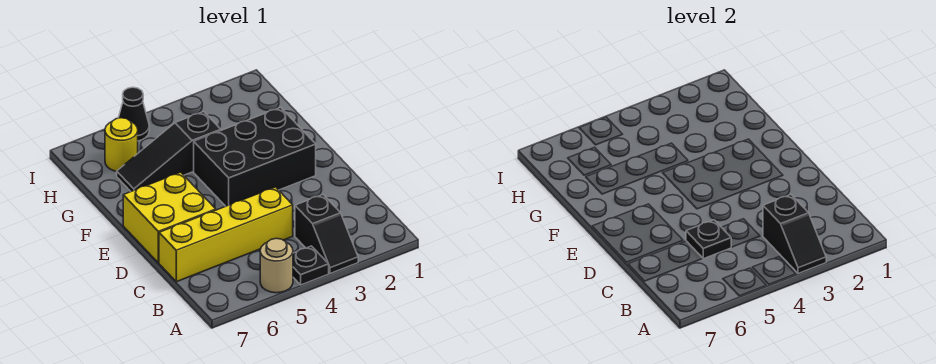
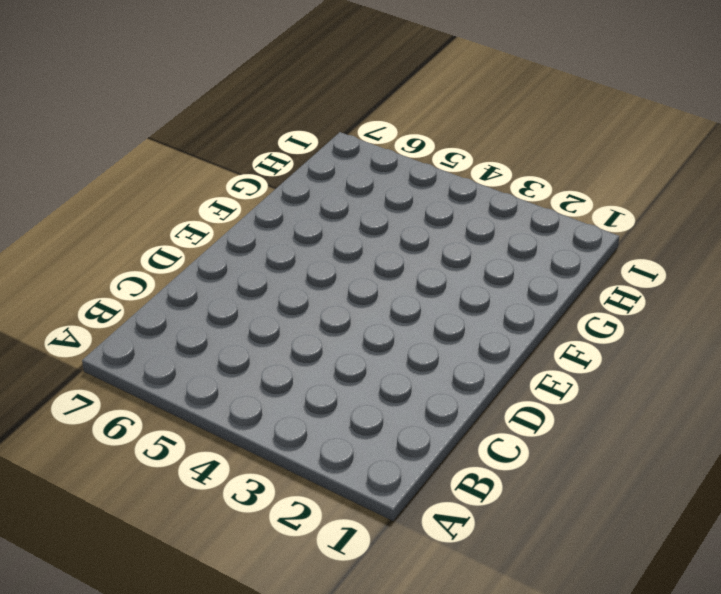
none -> black slope A3:B3 level 1 top B
none -> black plate A4 level 1

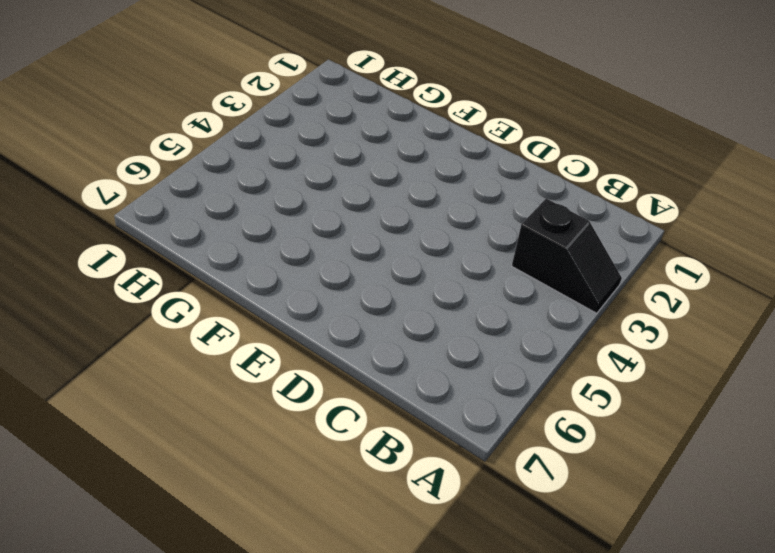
none -> black plate A4 level 1
none -> tan round brick A5 level 1

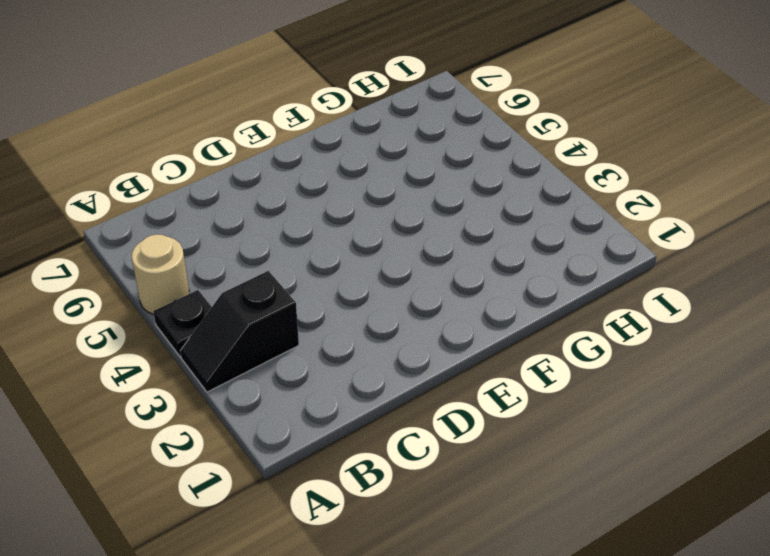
none -> yellow brick C4:C7 level 1
none -> yellow brick D6:E7 level 1

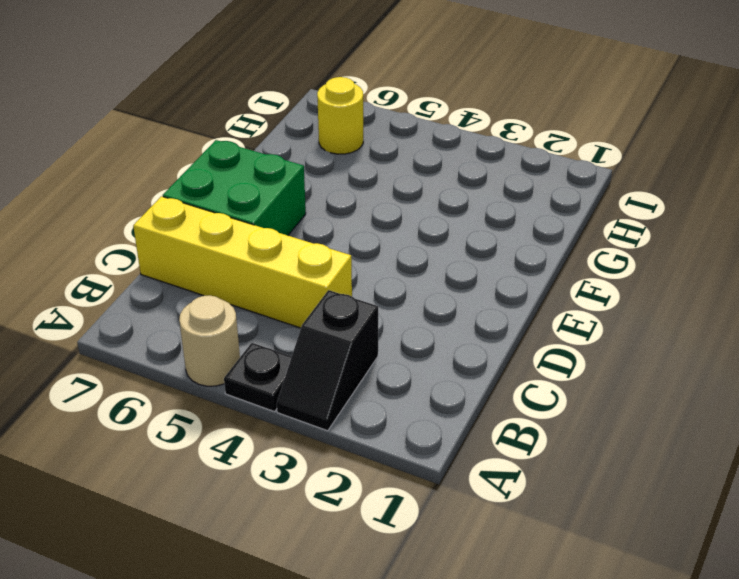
green brick D6:E7 level 1 -> yellow brick D6:E7 level 1
none -> black brick E2:F4 level 1
none -> black slope G4:G6 level 1 top 4

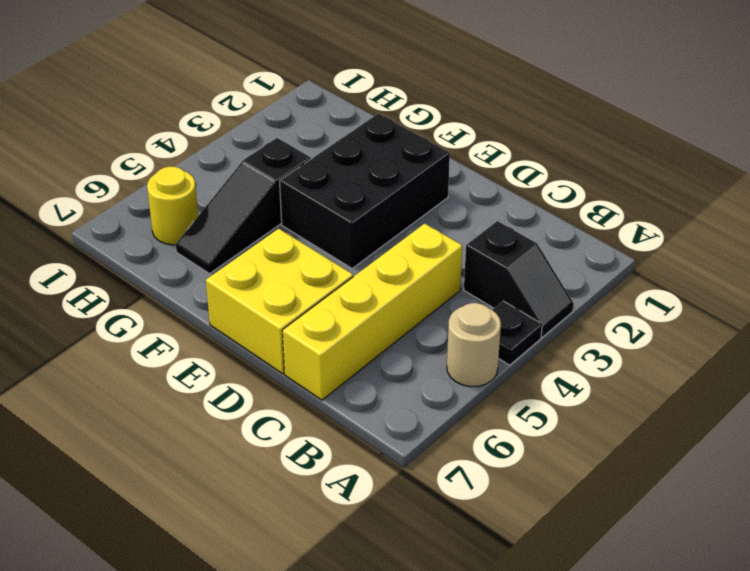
none -> black cone I5 level 1
none -> black slope A3:B3 level 2 top B

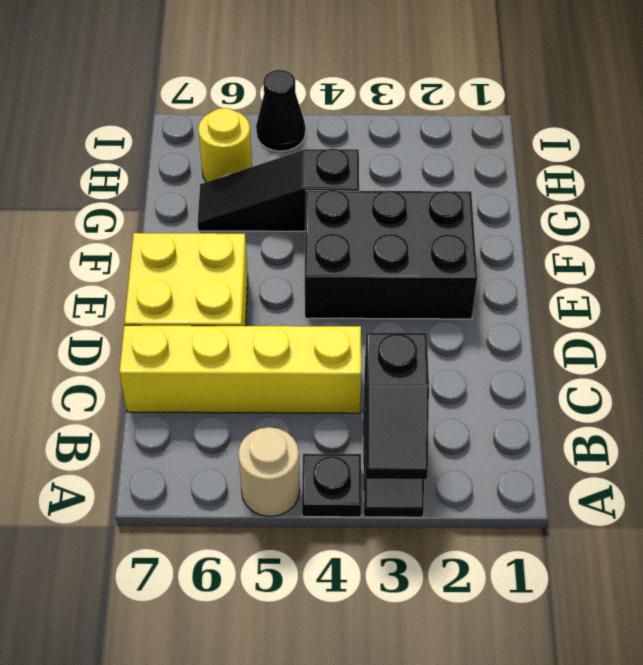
none -> black plate C5 level 2

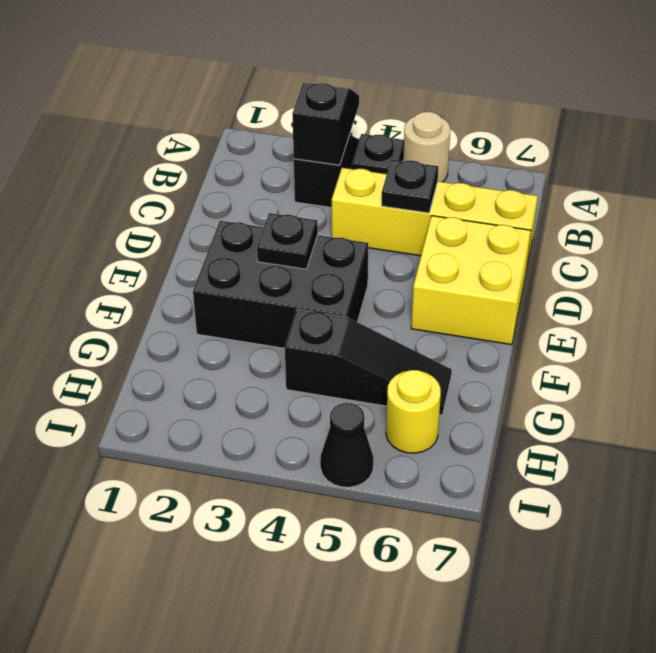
black plate E3 level 2 -> none

